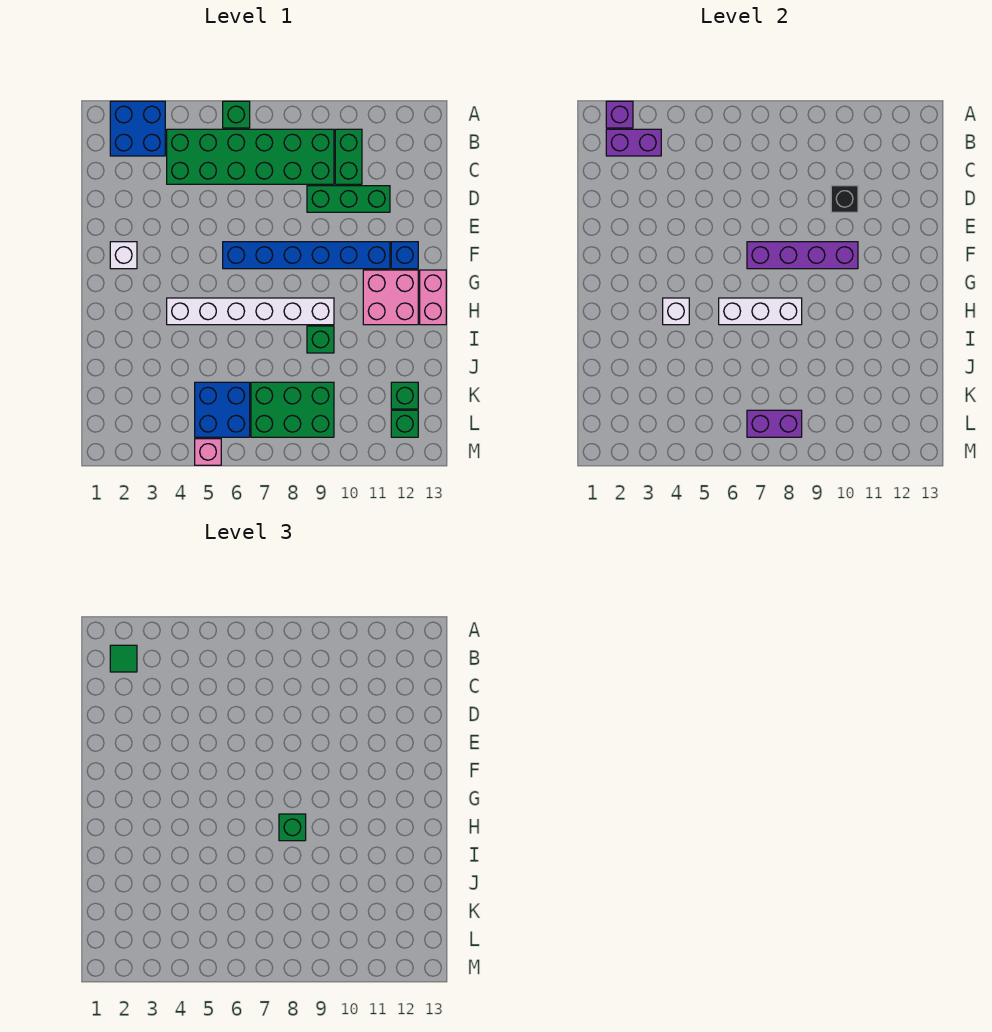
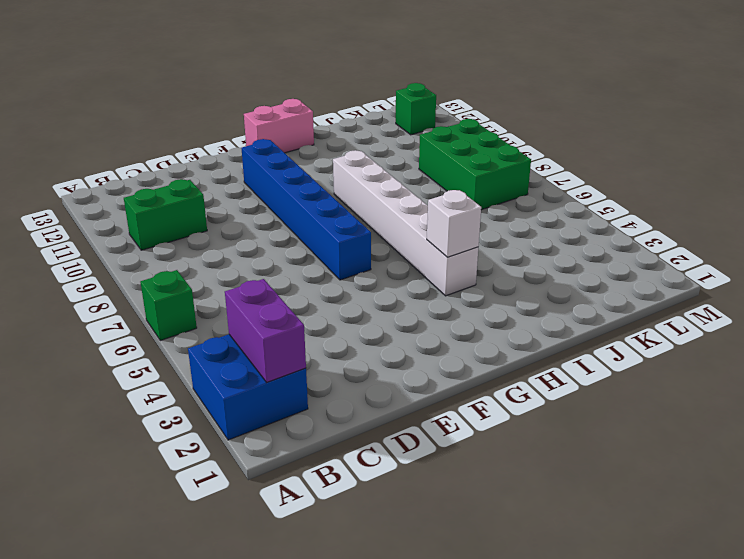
none -> green brick B4:C9 level 1
none -> green brick D9:D11 level 1
none -> white brick F2 level 1

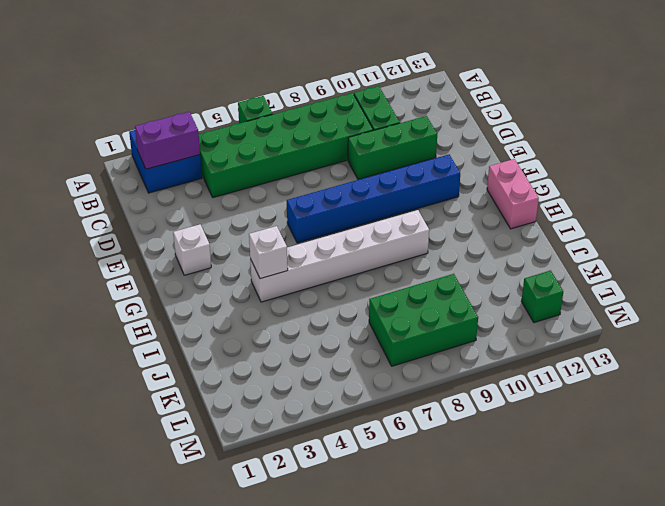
none -> blue brick F12 level 1
none -> pink brick G11:H12 level 1
none -> green brick I9 level 1

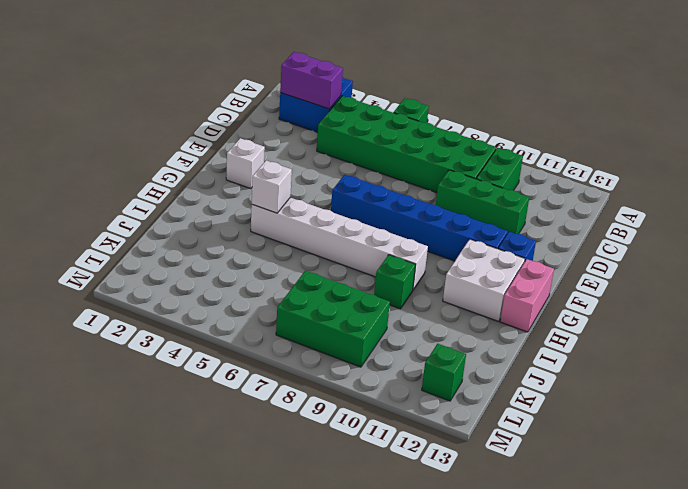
white brick G11:H12 level 1 -> pink brick G11:H12 level 1
none -> blue brick K5:L6 level 1
none -> green brick K12 level 1
none -> pink brick M5 level 1

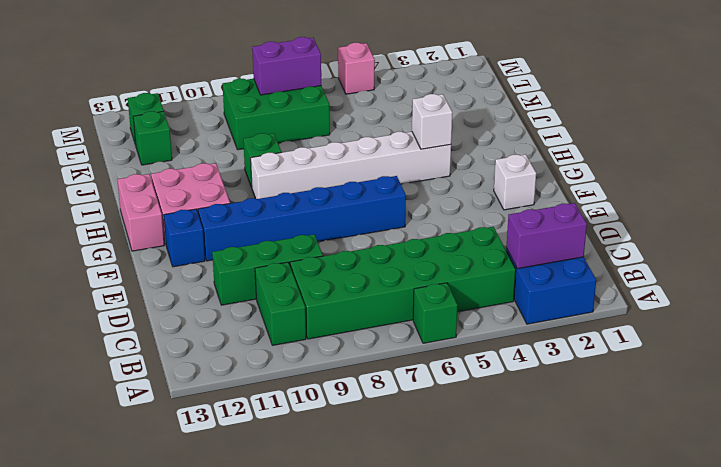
none -> blue brick K5:L6 level 1
none -> purple brick A2 level 2
none -> black brick D10 level 2

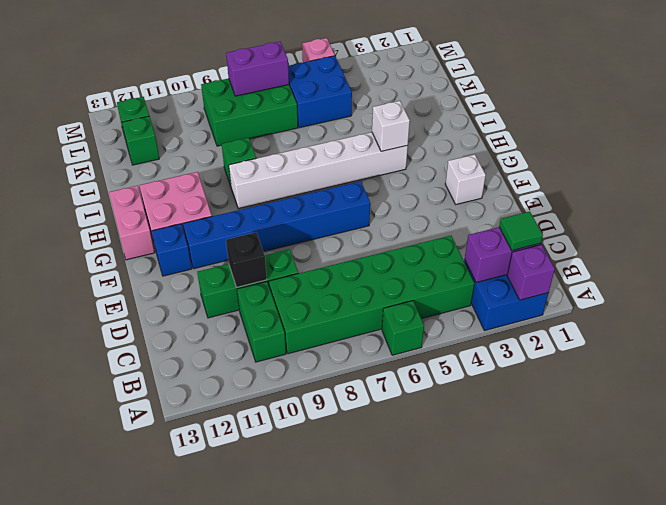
none -> purple brick F7:F10 level 2
none -> white brick H6:H8 level 2
none -> green brick H8 level 3

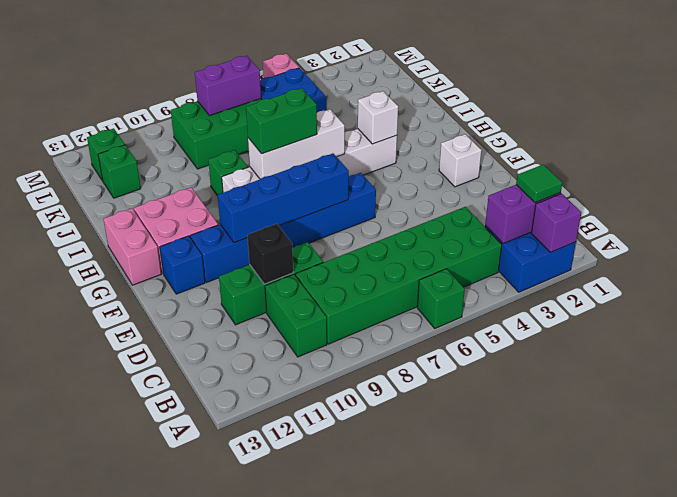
blue brick F7:F10 level 2 -> purple brick F7:F10 level 2
green brick H7:H8 level 3 -> green brick H8 level 3

